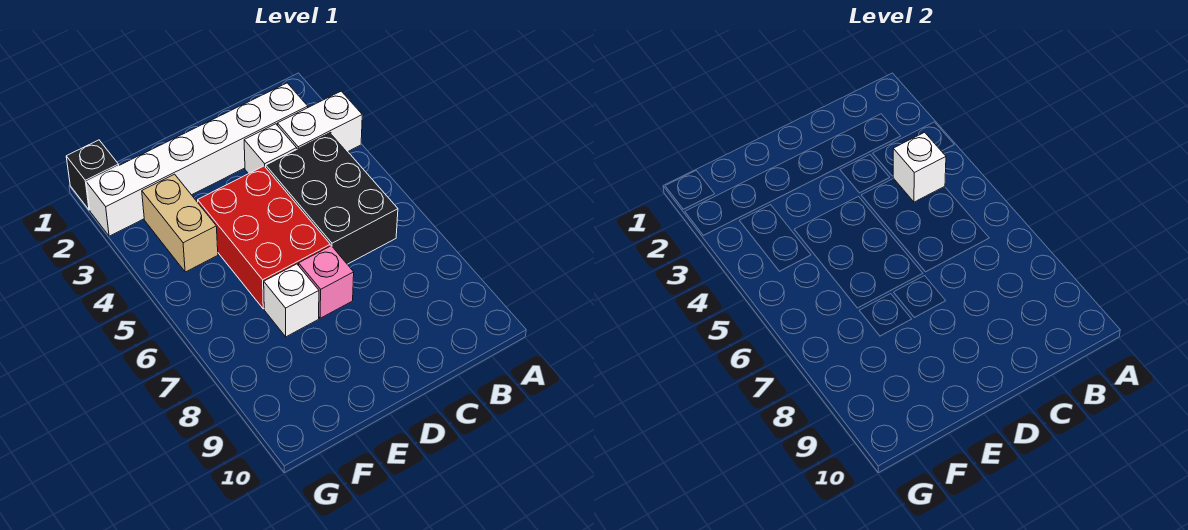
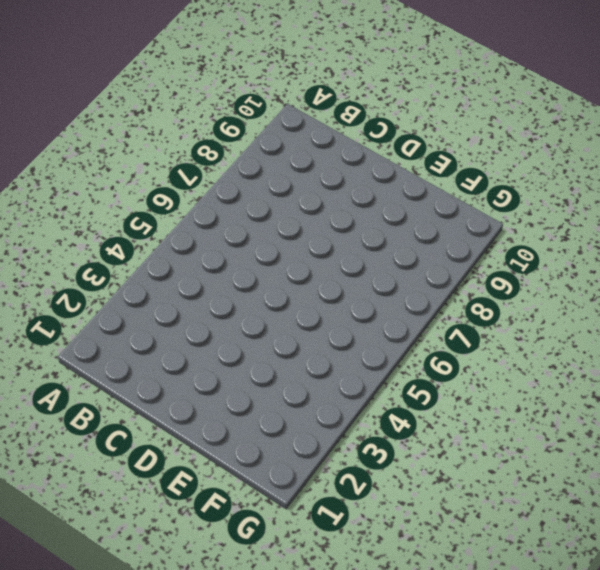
none -> white brick A3:B3 level 1
none -> white brick B2:G2 level 1

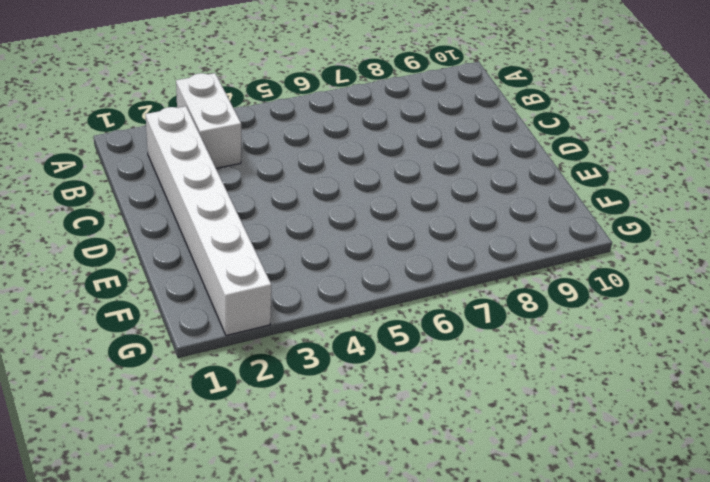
none -> black brick B4:C6 level 1
none -> white brick C3 level 1

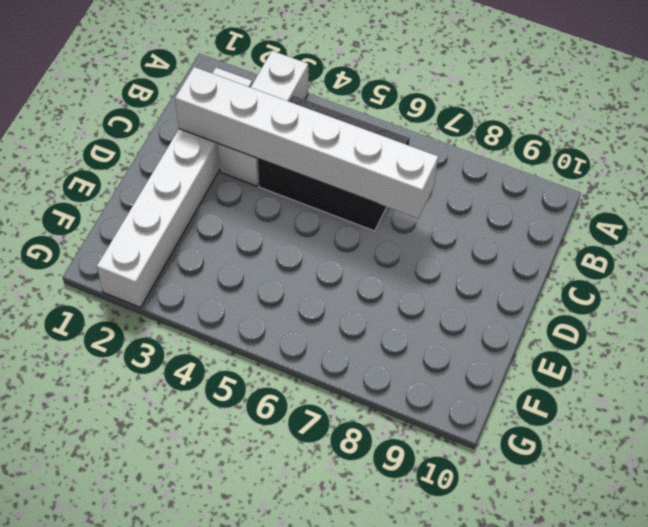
white brick C2:C7 level 2 -> none
none -> red brick D4:E6 level 1
none -> pink brick D7 level 1

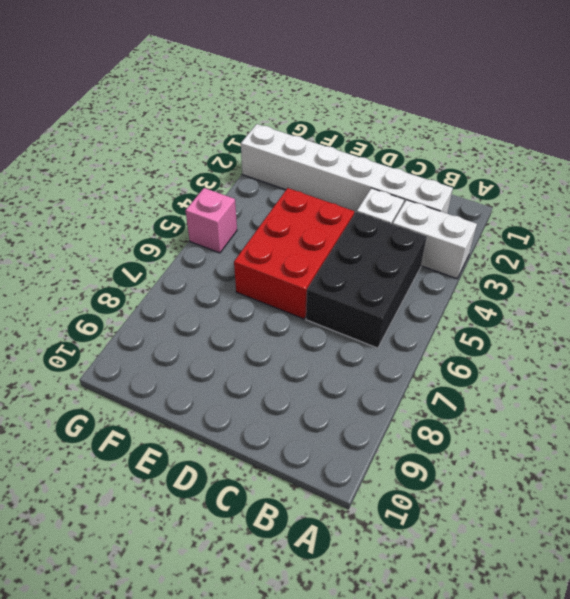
pink brick G5 level 1 -> pink brick D7 level 1
none -> white brick E7 level 1
none -> tan brick F3:F4 level 1

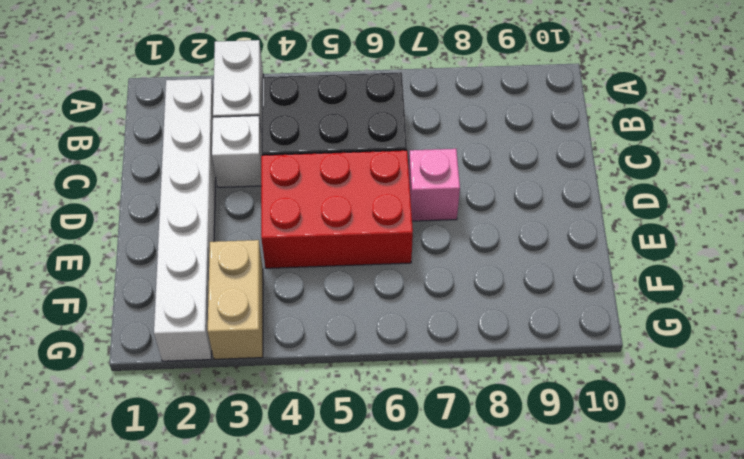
tan brick F3:G3 level 1 -> tan brick F3:F4 level 1
none -> white brick E7 level 1
none -> black brick G1 level 1

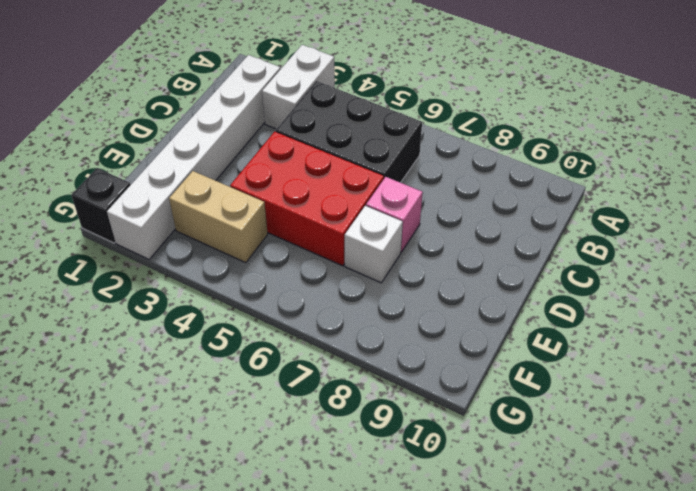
none -> white brick C3 level 1
none -> white brick B4 level 2

